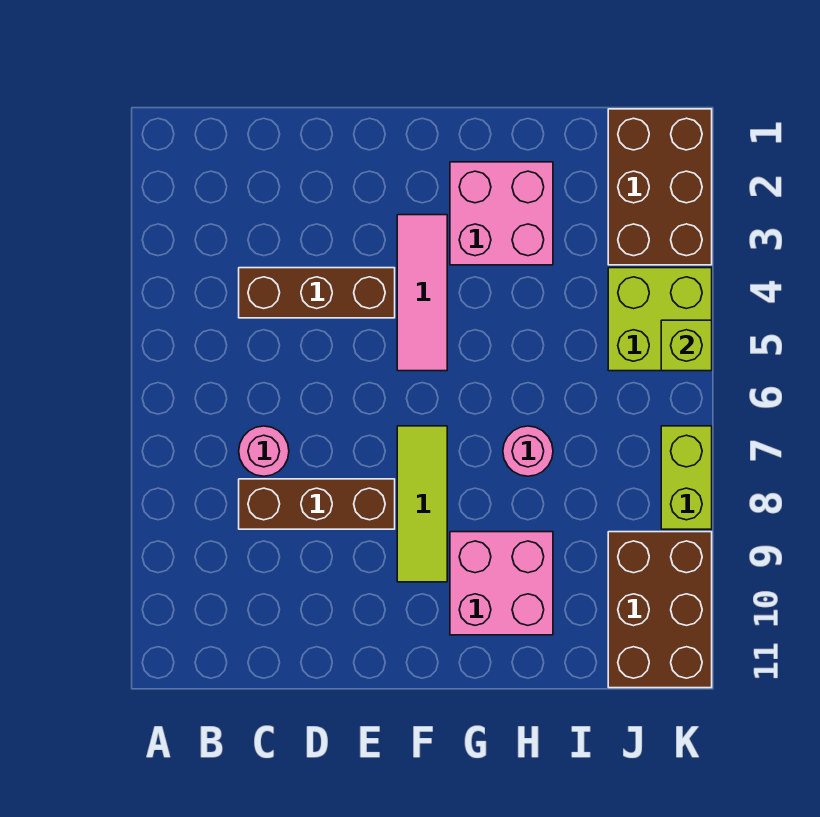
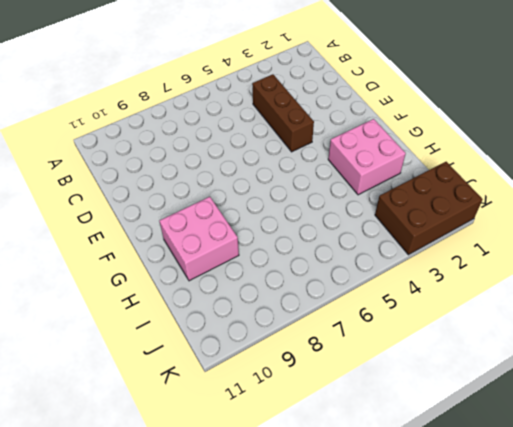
none -> pink round brick C7 level 1
none -> brown brick C8:E8 level 1
none -> pink tile F3:F5 level 1

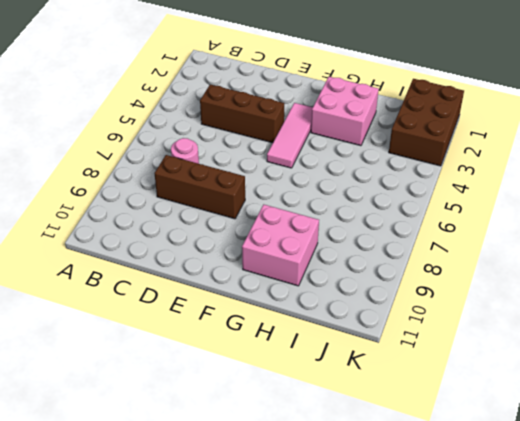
none -> lime tile F7:F9 level 1
none -> pink round brick H7 level 1
none -> lime brick J4:K5 level 1

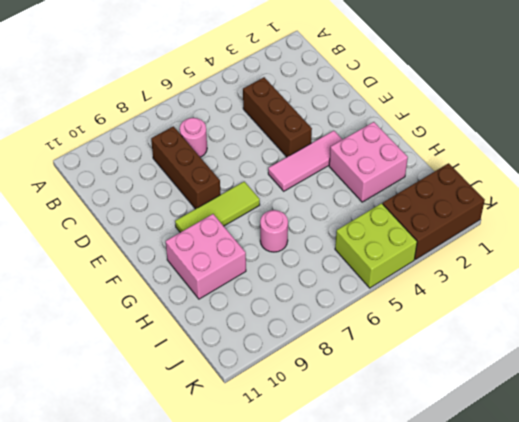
none -> brown brick J9:K11 level 1
none -> lime brick K7:K8 level 1
none -> lime brick K5 level 2

